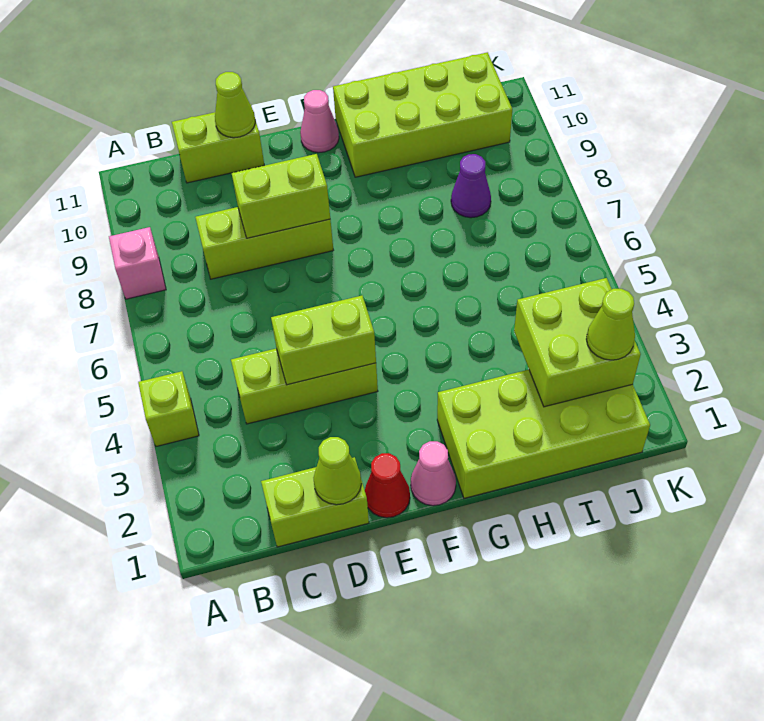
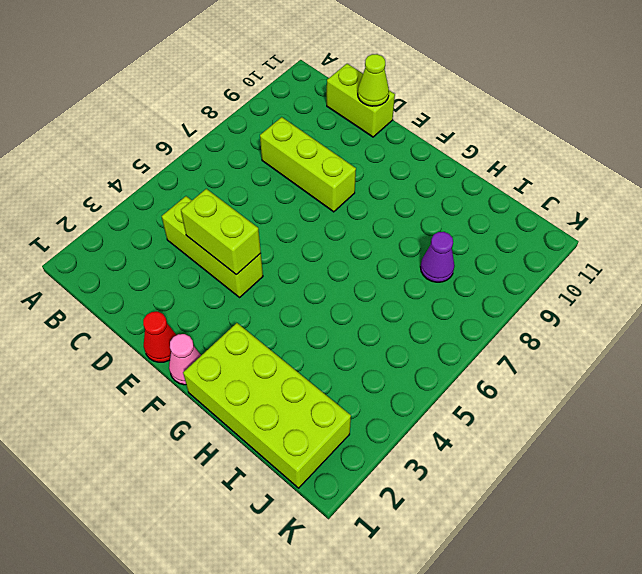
none -> lime brick A4 level 1
none -> pink brick A8 level 1
none -> lime brick C1:D1 level 1

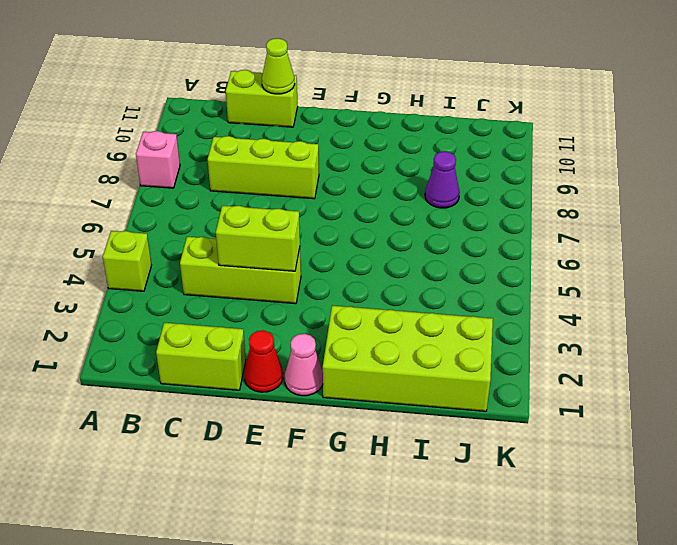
none -> pink cone F11 level 1
none -> lime brick G10:J11 level 1
none -> lime cone D1 level 2

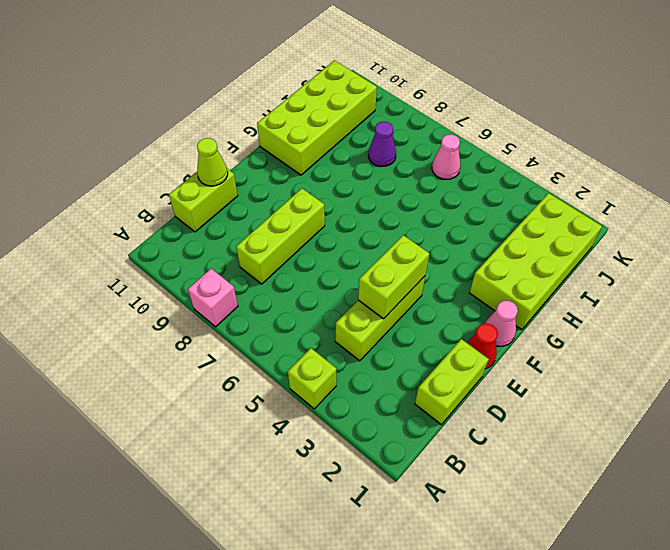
pink cone J6 level 1 -> pink cone F11 level 1
none -> lime cone D1 level 2
none -> lime brick D8:E8 level 2
none -> lime brick I2:J3 level 2

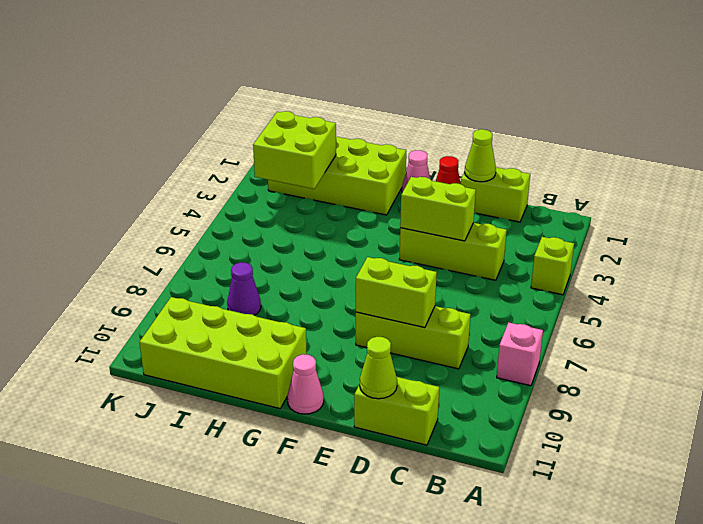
none -> lime cone J2 level 3

